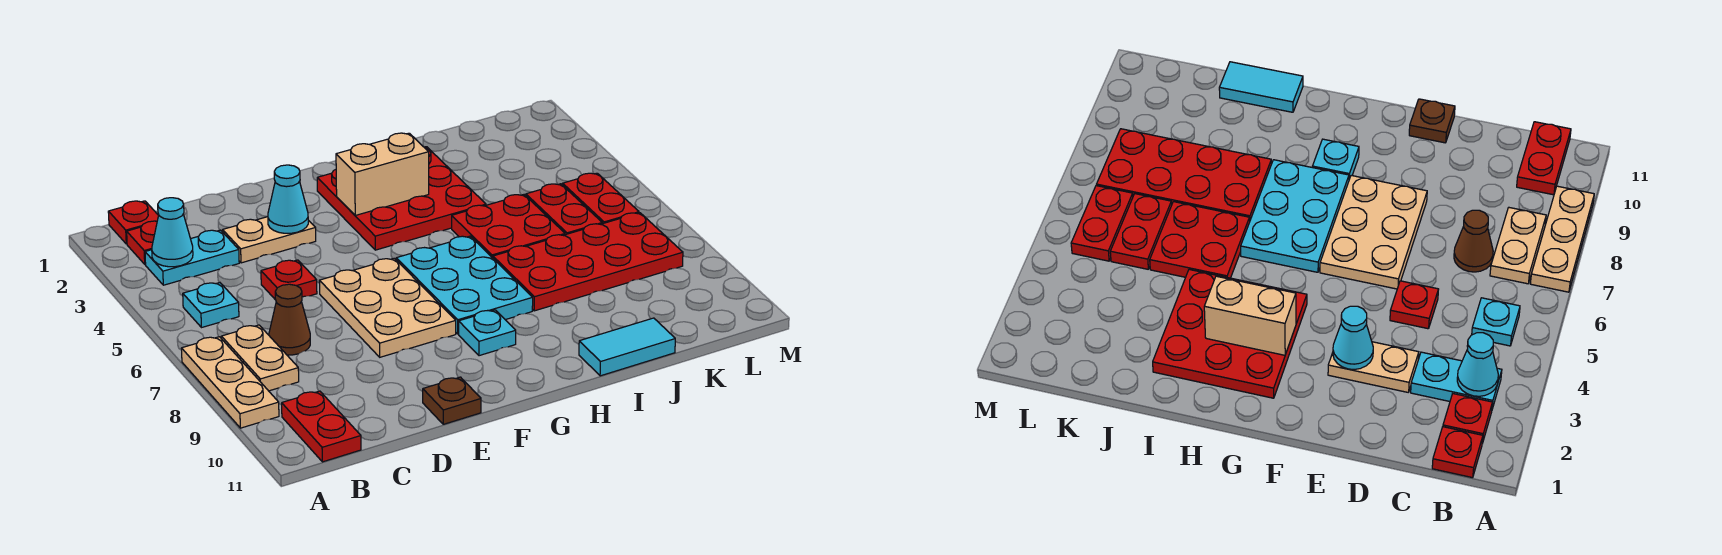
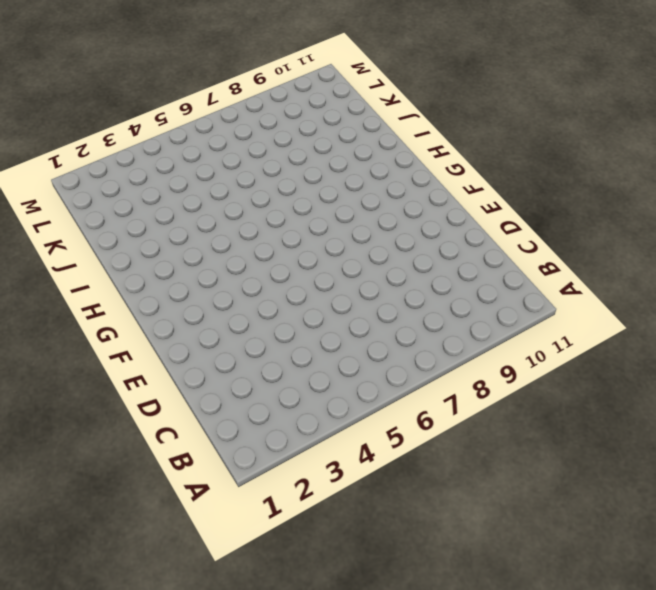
none -> tan plate A7:A9 level 1
none -> red plate B1 level 1
none -> red plate B2 level 1

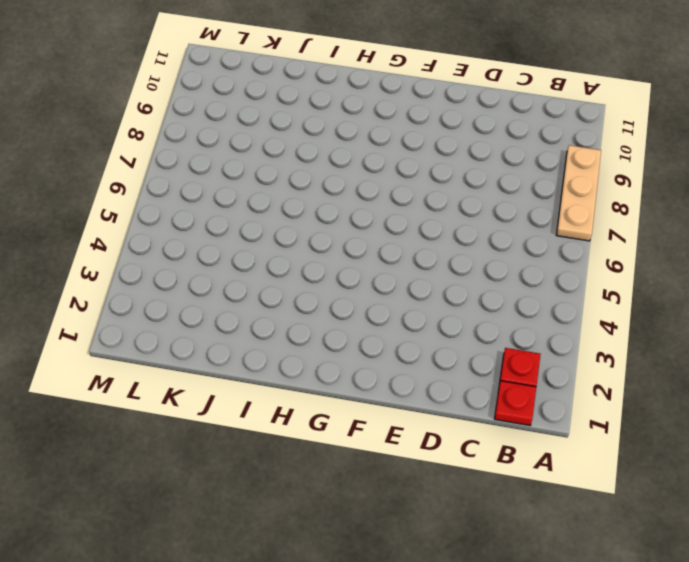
none -> cyan plate B3:C3 level 1
none -> cyan plate B5 level 1
none -> tan plate B7:B8 level 1

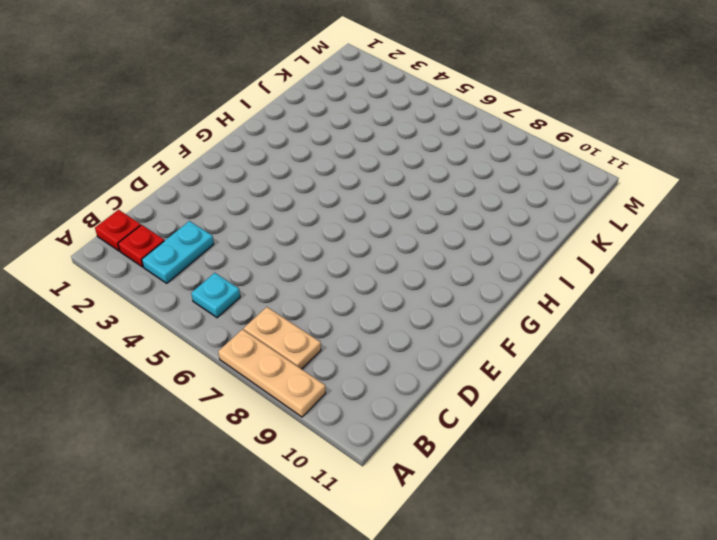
none -> red plate B10:B11 level 1
none -> brown cone C7 level 1
none -> tan plate D3:E3 level 1

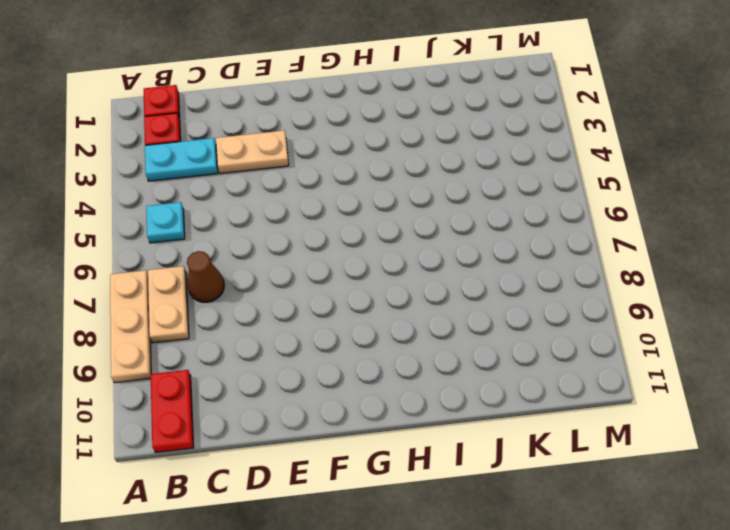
none -> red plate D5 level 1
none -> tan plate E6:F8 level 1
none -> brown plate E11 level 1

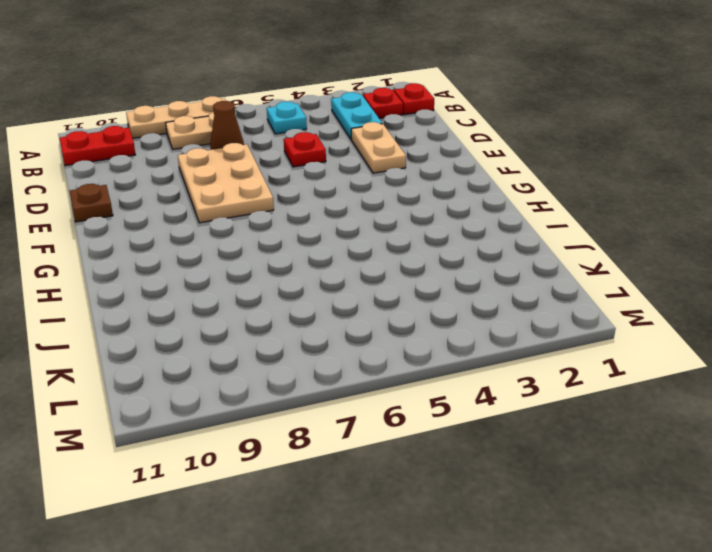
tan plate D7:F8 level 1 -> tan plate E6:F8 level 1
none -> red plate G2:I4 level 1
none -> cyan plate G6:H8 level 1
none -> cyan plate G9 level 1

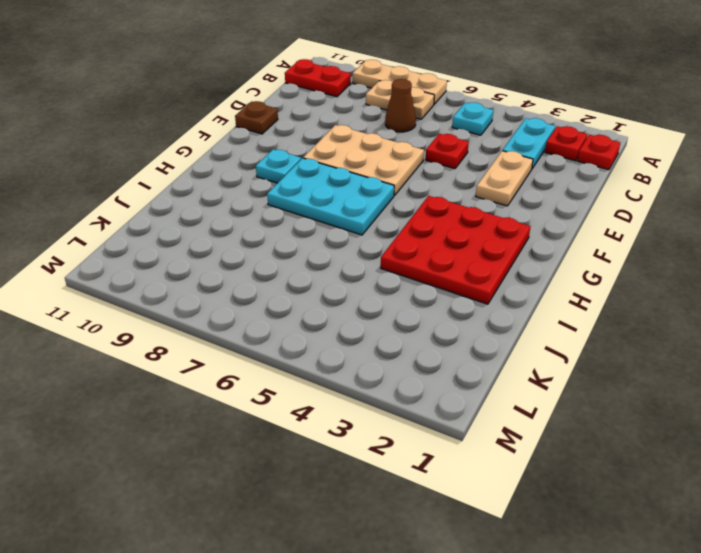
none -> red plate I5:J6 level 1
none -> red plate I7:L8 level 1
none -> cyan tile I11:J11 level 1

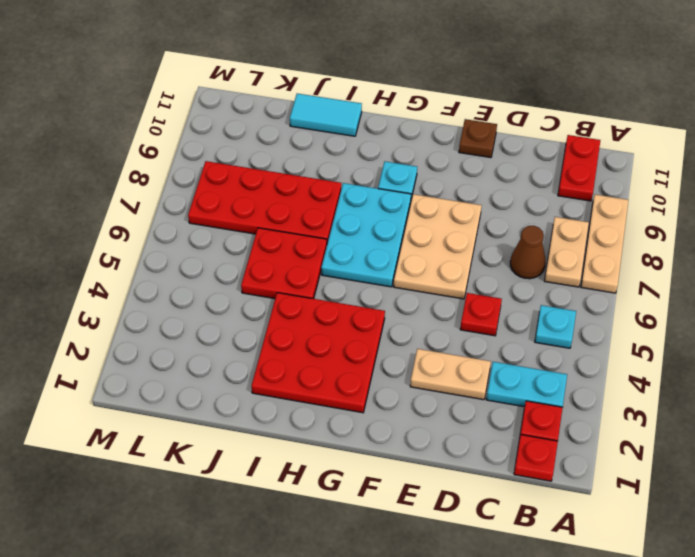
none -> red plate K5:K6 level 1
none -> red plate L5:L6 level 1
none -> cyan cone B3 level 2

